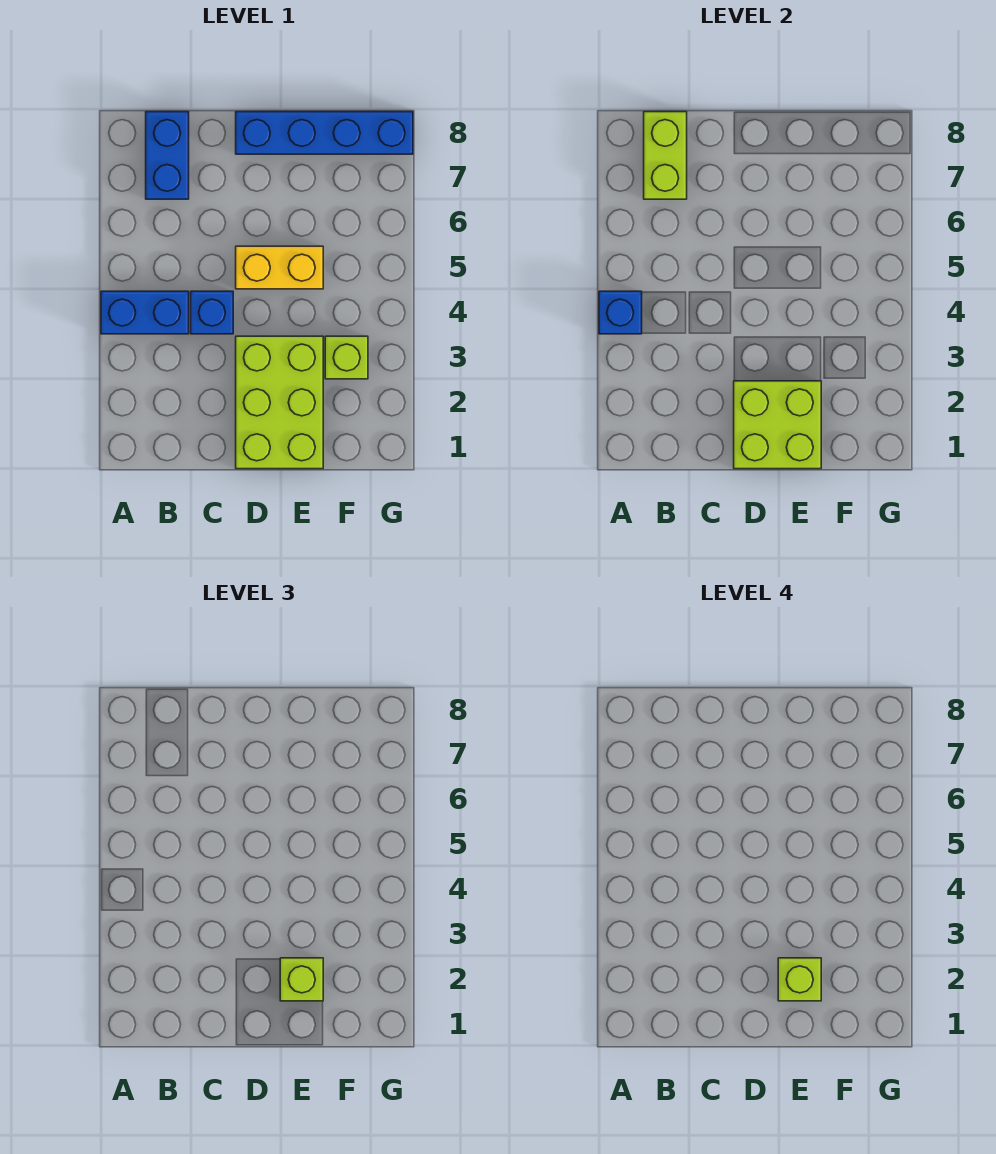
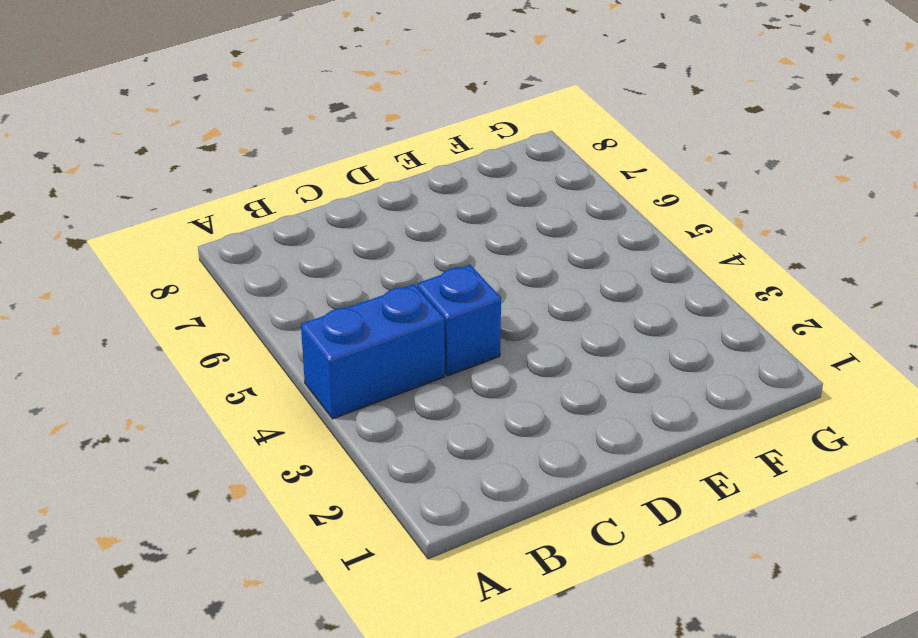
none -> blue brick B7:B8 level 1
none -> lime brick D1:E3 level 1
none -> yellow brick D5:E5 level 1

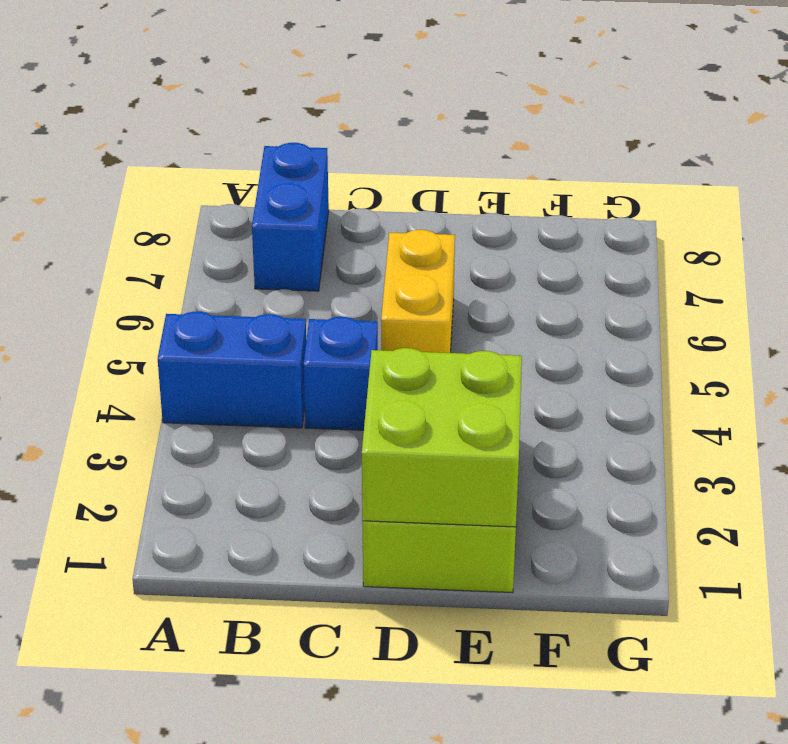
yellow brick D5:D6 level 1 -> yellow brick D5:E5 level 1
none -> blue brick D8:G8 level 1
none -> lime brick F3 level 1
none -> blue brick A4 level 2

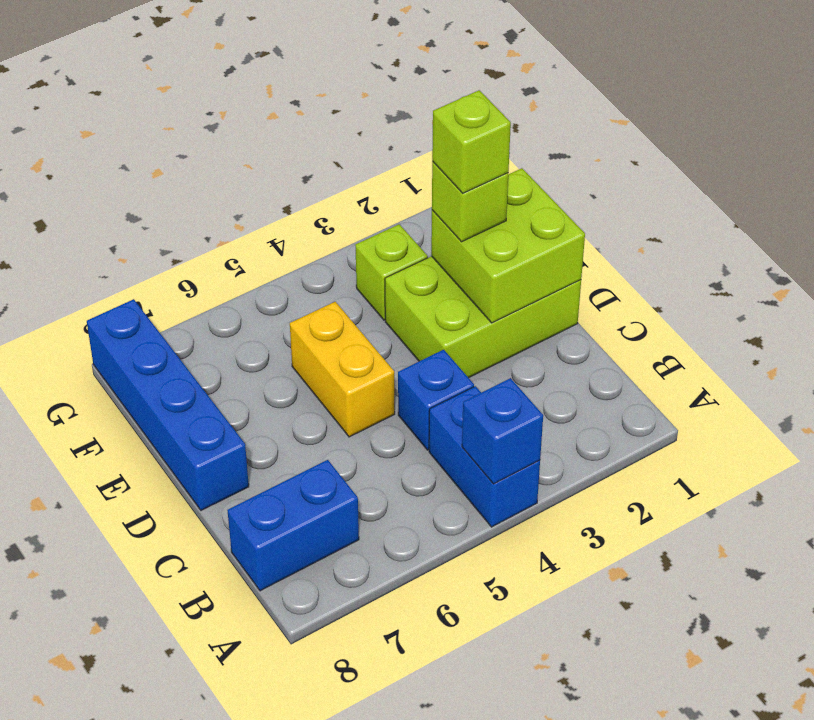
none -> lime brick B7:B8 level 2

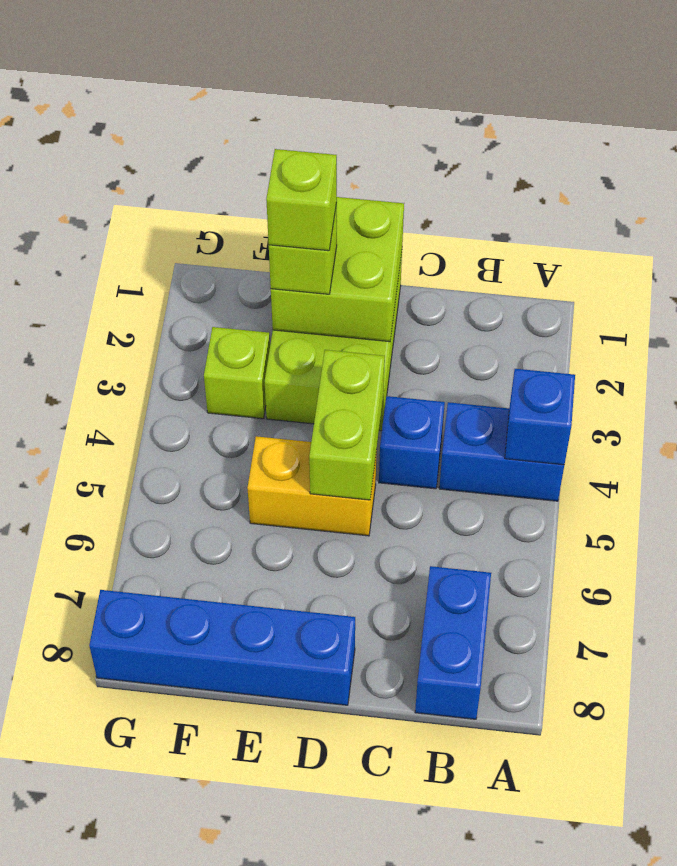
lime brick D4:D5 level 2 -> lime brick B7:B8 level 2

